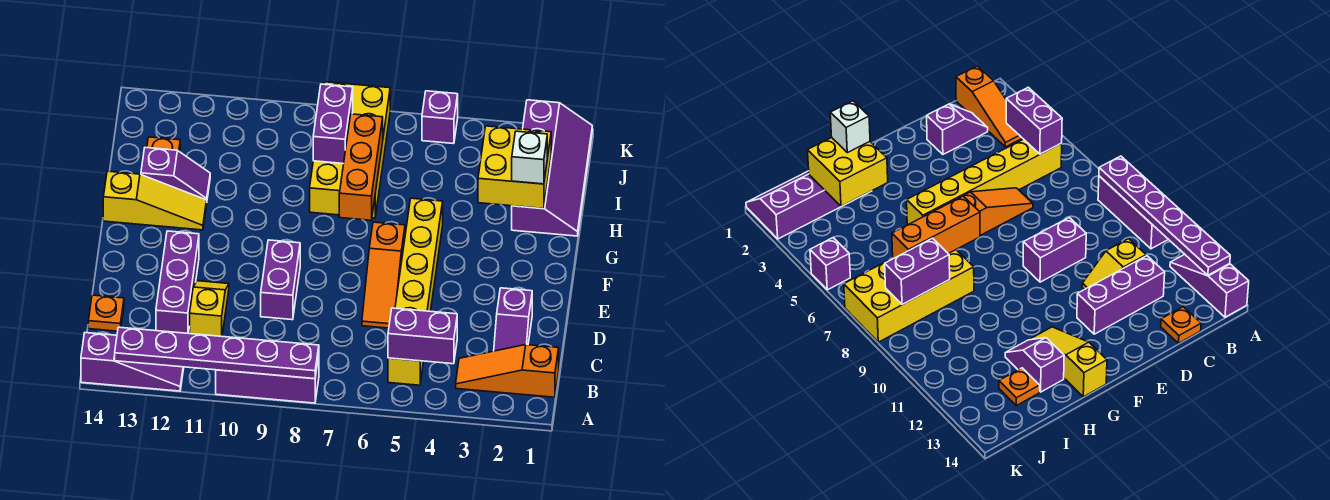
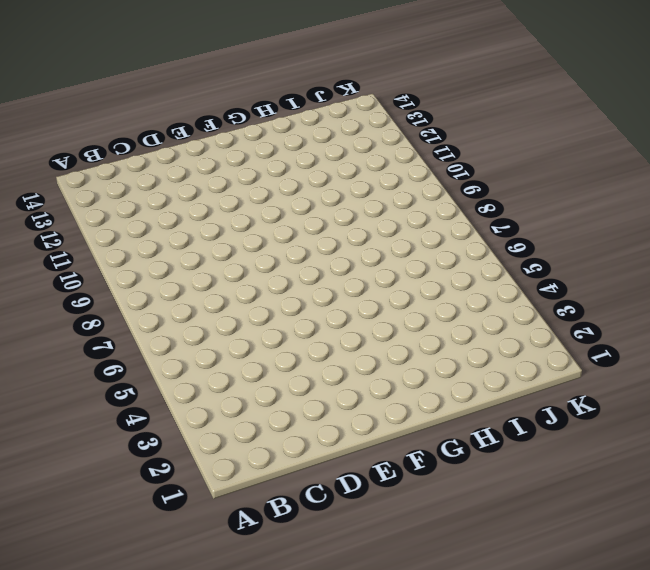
none -> purple brick A8:A10 level 1
none -> purple slope A12:A14 level 1 top 14
none -> orange slope B1:B3 level 1 top 1

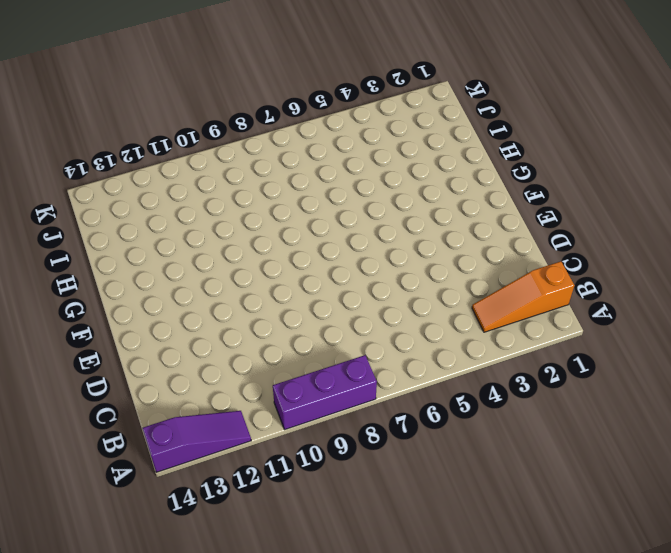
none -> yellow brick B5:G5 level 1
none -> purple slope C2:D2 level 1 top D
none -> yellow slope C11:D11 level 1 top C

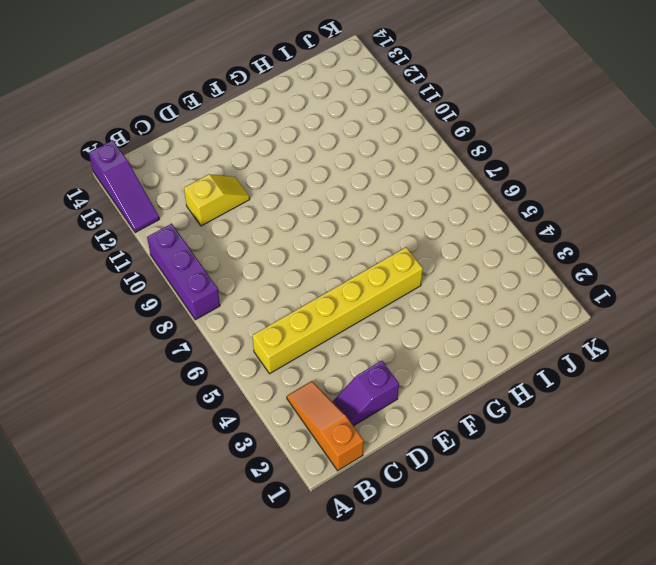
none -> purple brick C12:E12 level 1
none -> orange plate C14 level 1
none -> orange slope D6:F6 level 1 top F

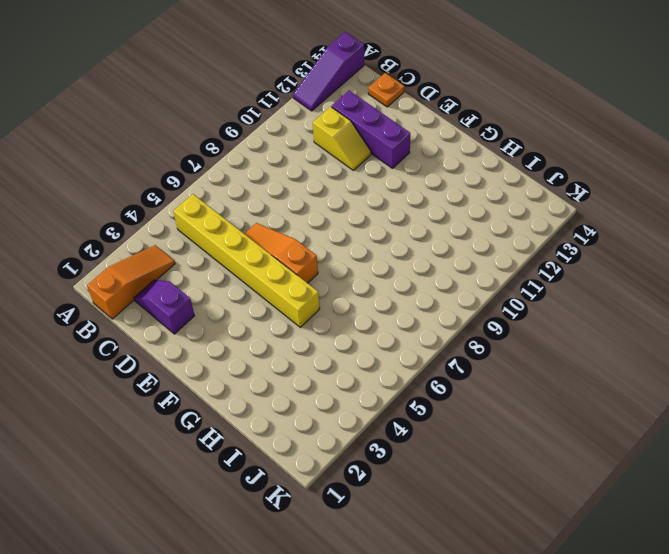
none -> purple brick A8:A10 level 1
none -> purple brick D9:E9 level 1
none -> yellow slope G12:G14 level 1 top 14

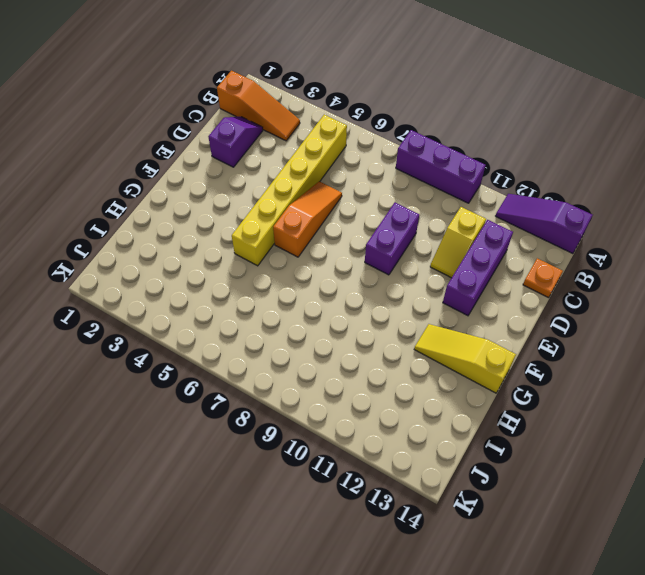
none -> purple slope H1:K2 level 1 top 2
none -> yellow brick H7:K8 level 1
none -> purple slope H12:H13 level 1 top 13

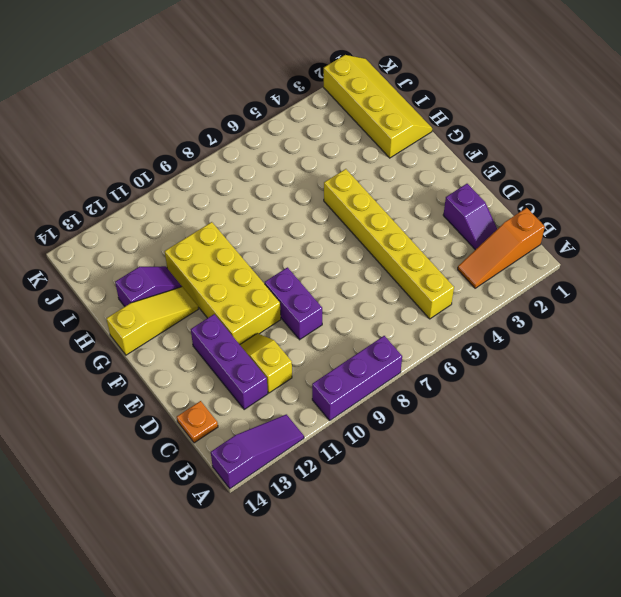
yellow brick E10:H11 level 1 -> yellow brick H7:K8 level 1
yellow slope H1:K2 level 1 top 2 -> purple slope H1:K2 level 1 top 2
none -> orange slope D6:F6 level 1 top F
none -> orange plate I13 level 1
none -> purple brick K5 level 1

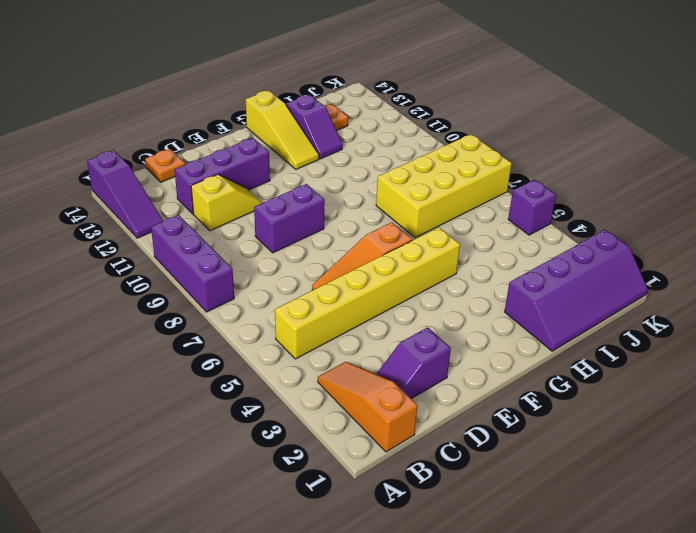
none -> purple plate A8:A13 level 2
none -> purple brick B4:B5 level 2
none -> orange brick G7:I7 level 2

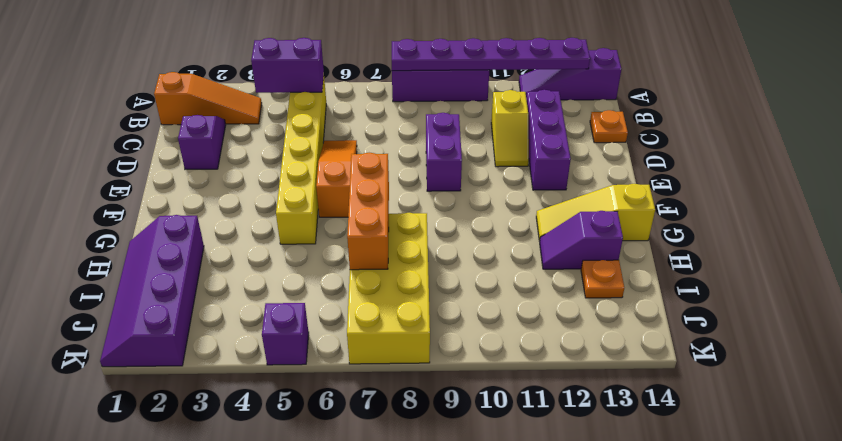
none -> yellow brick H2:I3 level 2
none -> purple brick I8:J8 level 2
none -> white brick H2 level 3

